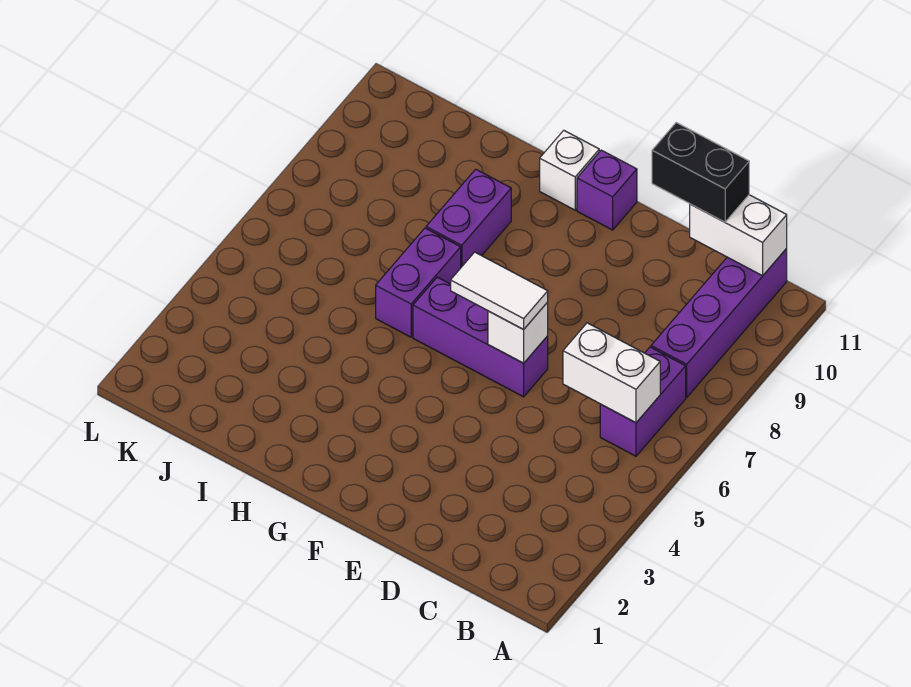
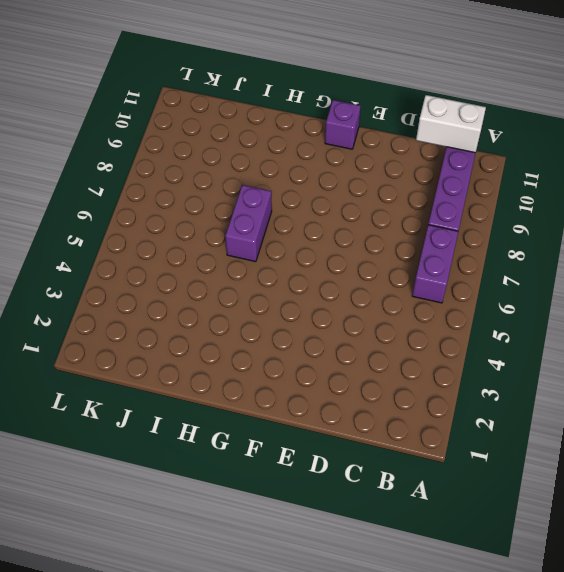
none -> purple brick E6:G6 level 1
none -> white brick G11 level 1
none -> purple brick H8:H9 level 1

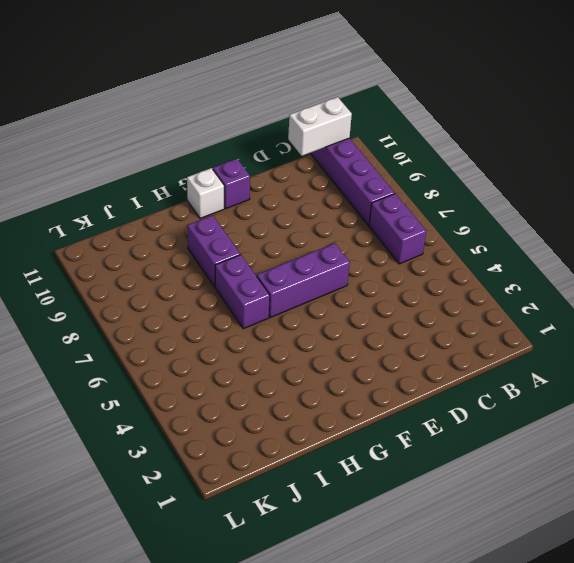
none -> white brick B6:C6 level 2
none -> white brick E6 level 2
none -> black brick C11:D11 level 3

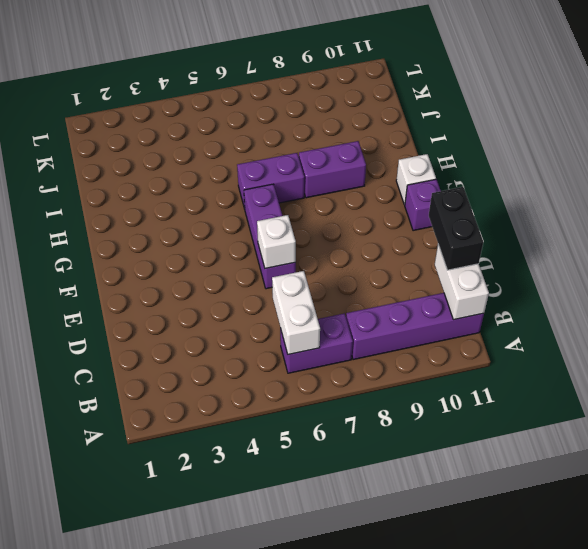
none -> white tile E6:F6 level 3

